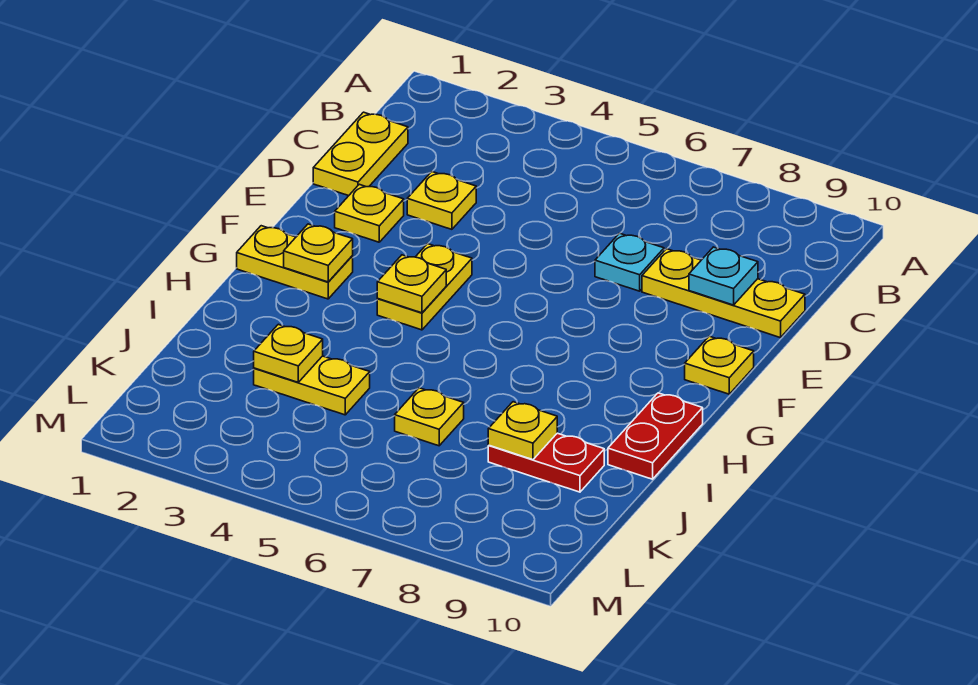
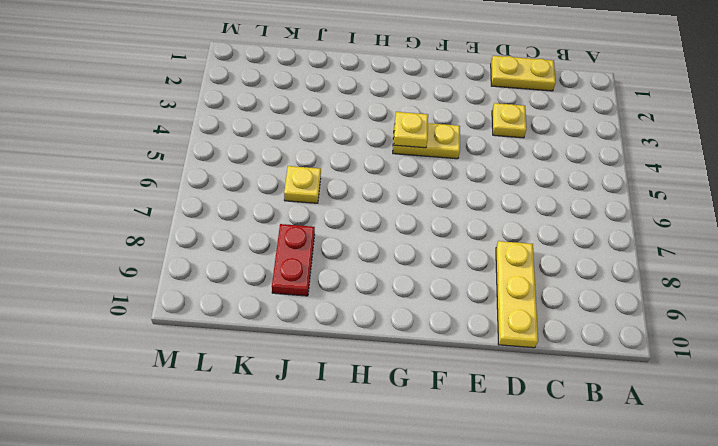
none -> cyan plate D7 level 1
none -> yellow plate E2 level 1
none -> yellow plate F10 level 1

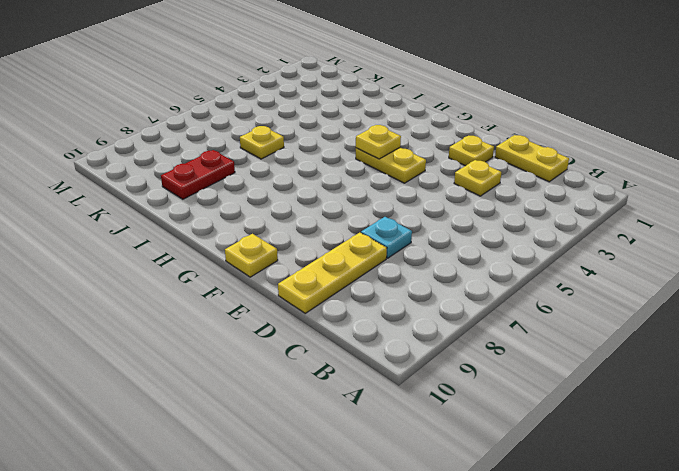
none -> yellow plate G1:G2 level 1
none -> red plate H10:I10 level 1
none -> yellow plate J3:J4 level 1

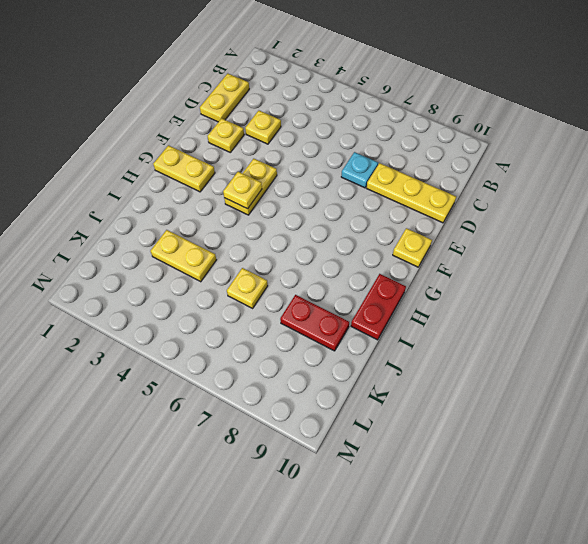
none -> cyan plate D9 level 2
none -> yellow plate G2 level 2
none -> yellow plate J3 level 2

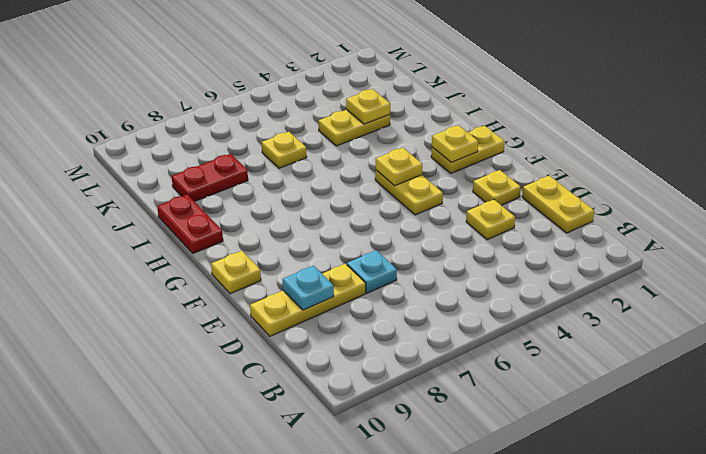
none -> yellow plate J8 level 2

